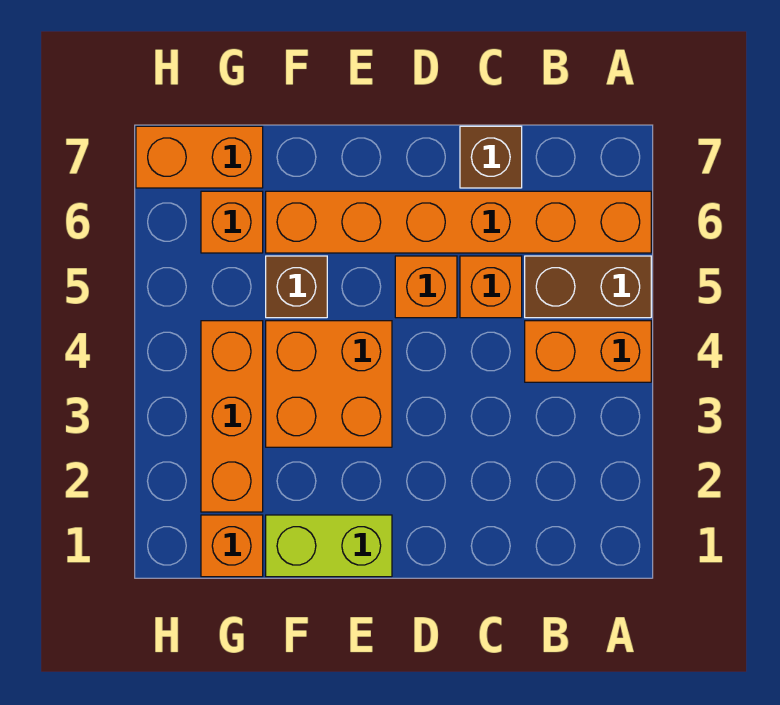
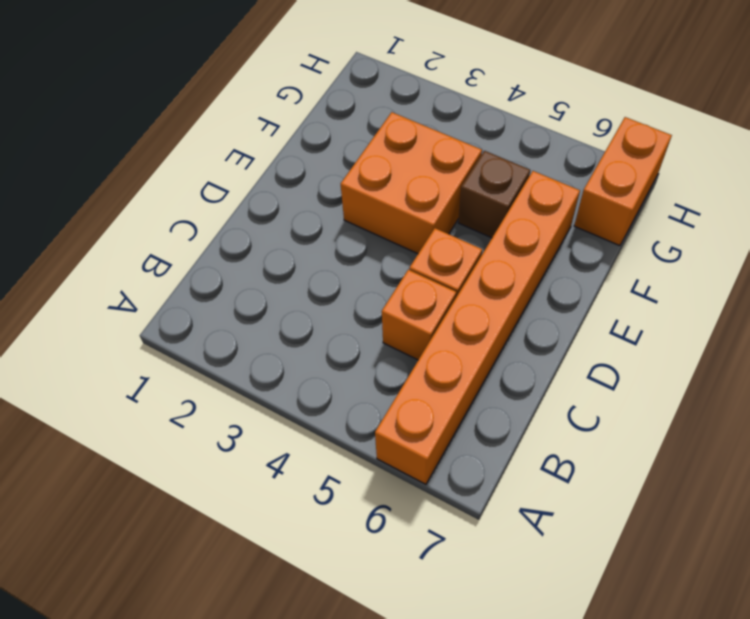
none -> orange brick A4:B4 level 1
none -> brown brick A5:B5 level 1
none -> brown brick C7 level 1

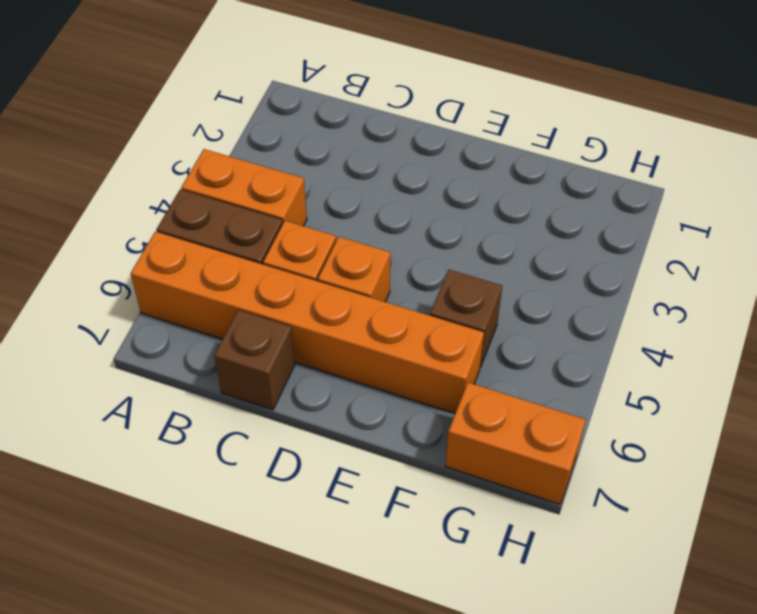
none -> lime brick E1:F1 level 1
none -> orange brick E3:F4 level 1
none -> orange brick G1 level 1

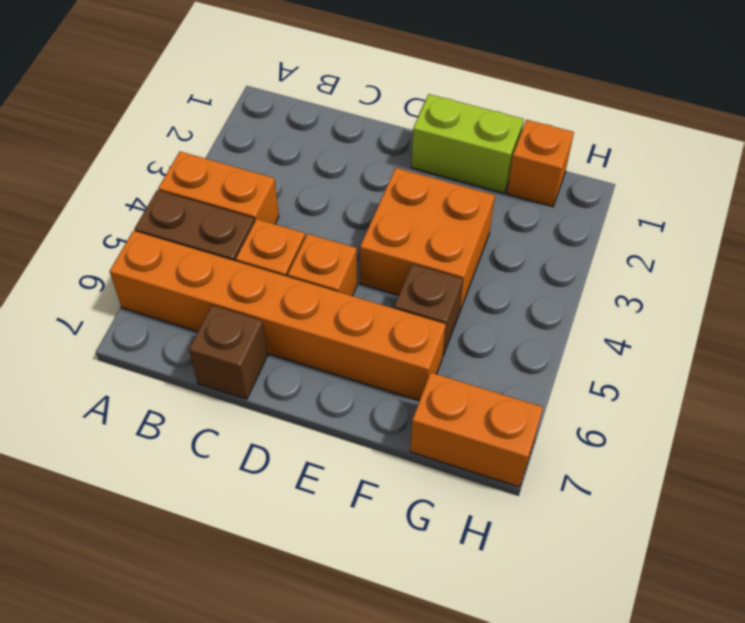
none -> orange brick G2:G4 level 1
none -> orange brick G6 level 1

